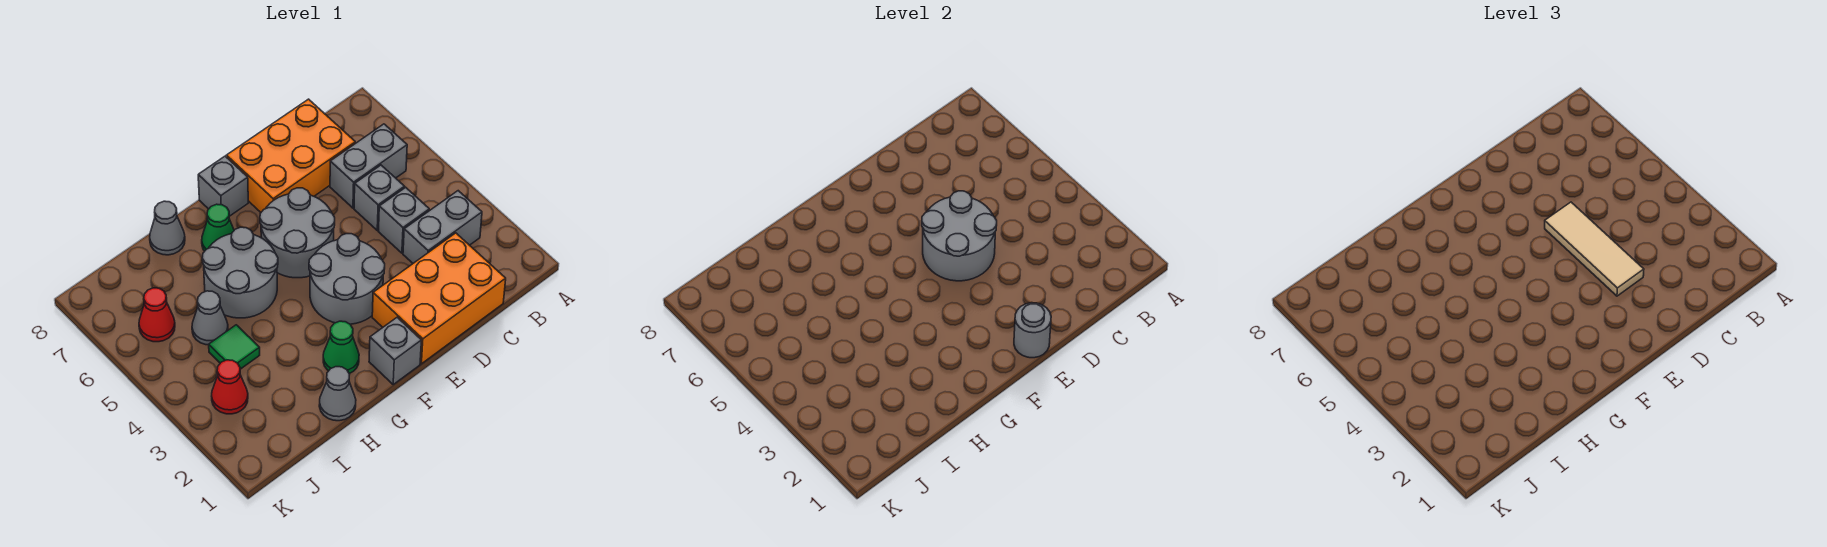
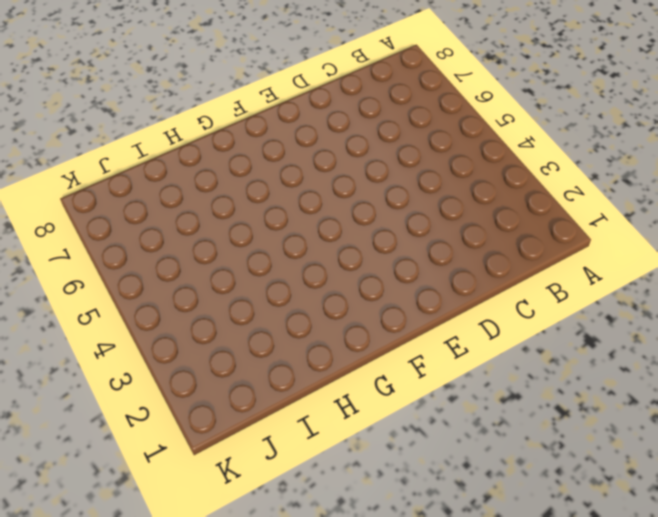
none -> grey brick B3:C3 level 1
none -> grey brick B6:C6 level 1
none -> orange brick C1:E2 level 1

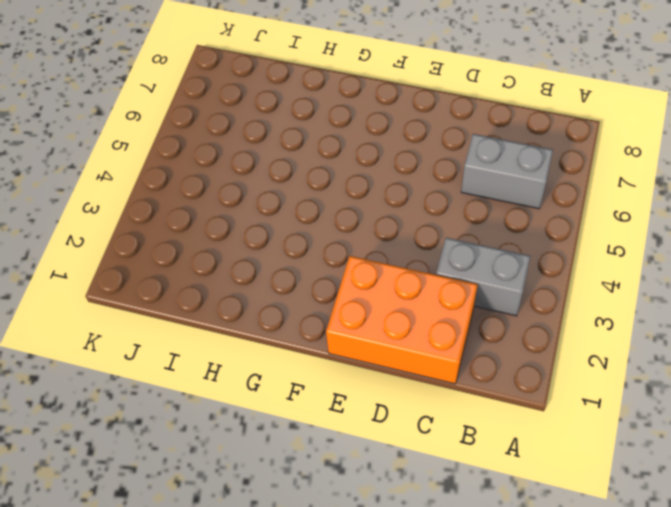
none -> grey brick C4 level 1
none -> grey brick C5 level 1
none -> orange brick C7:E8 level 1

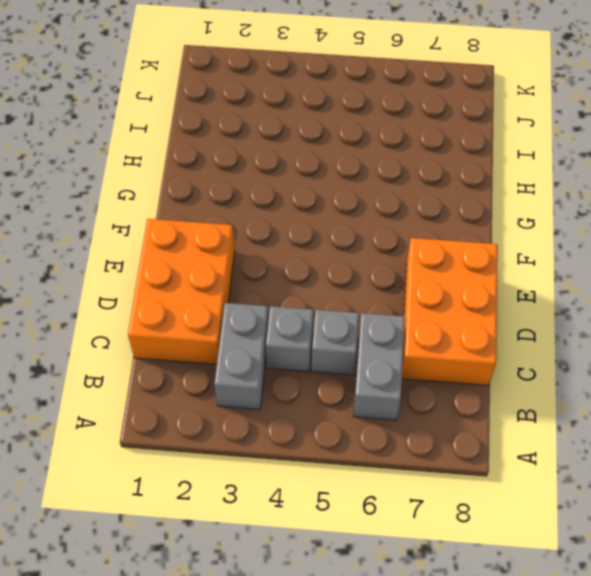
none -> grey round brick E3:F4 level 1
none -> grey round brick E5:F6 level 1
none -> grey brick F1 level 1

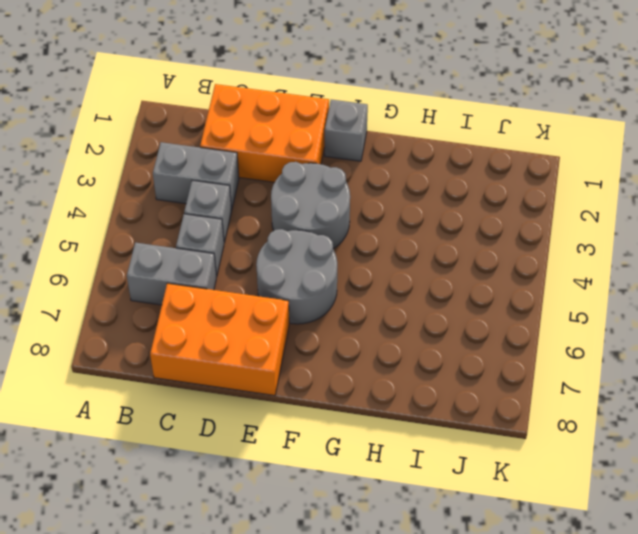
none -> grey brick F8 level 1
none -> green cone G2 level 1
none -> grey round brick G5:H6 level 1

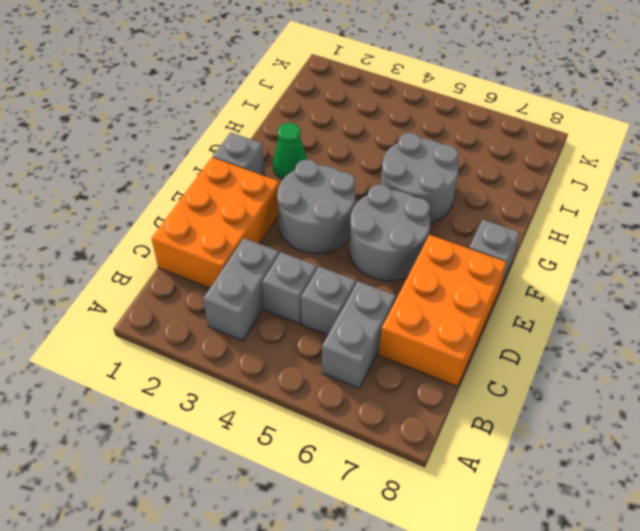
none -> green cone G7 level 1
none -> grey cone H1 level 1
none -> grey cone H8 level 1

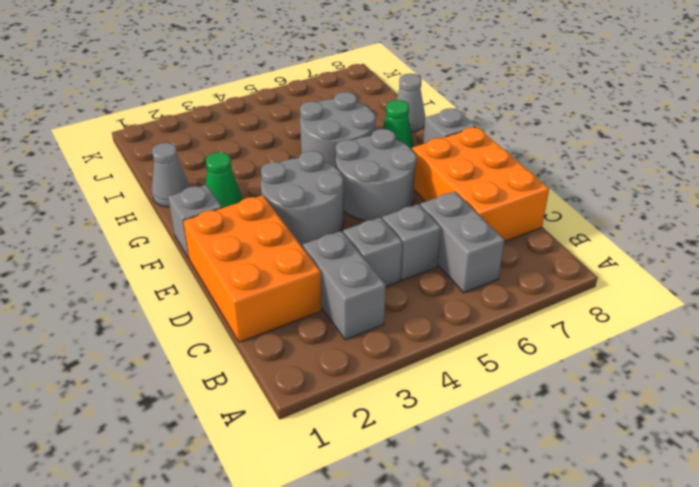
none -> green tile I4 level 1
none -> grey cone I5 level 1
none -> red cone J3 level 1

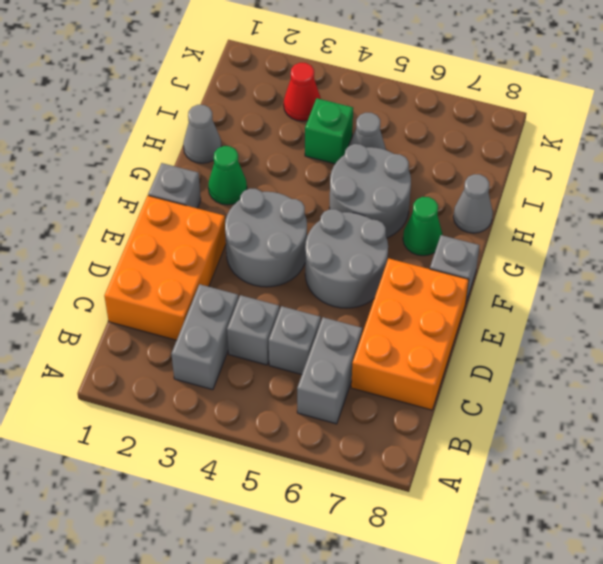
green brick I4 level 1 -> green tile I4 level 1
none -> red cone J6 level 1
none -> grey round brick D4:E5 level 2
none -> grey round brick E1 level 2

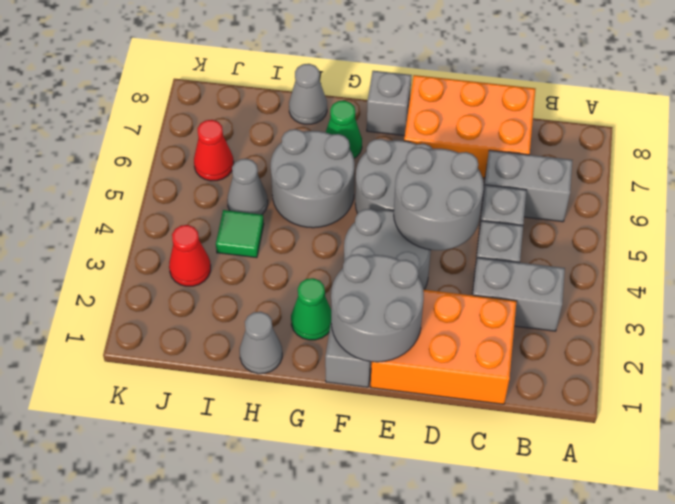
grey round brick E1:F2 level 2 -> grey round brick E1 level 2
none -> tan tile D3:D5 level 3

